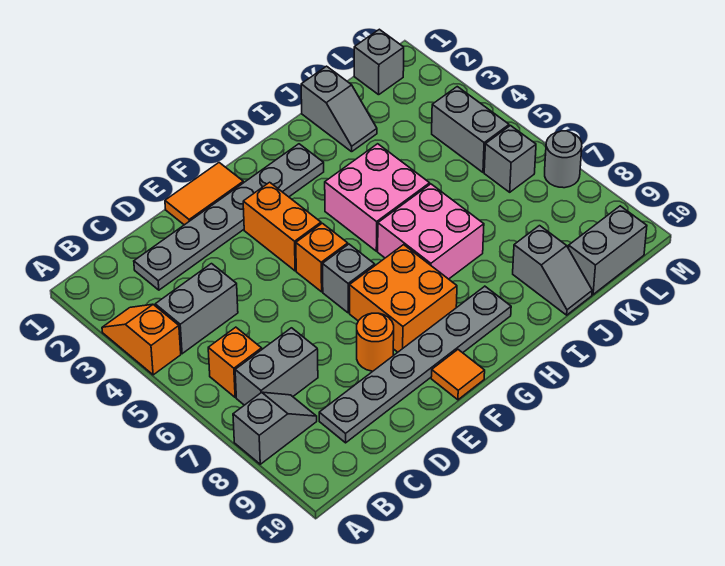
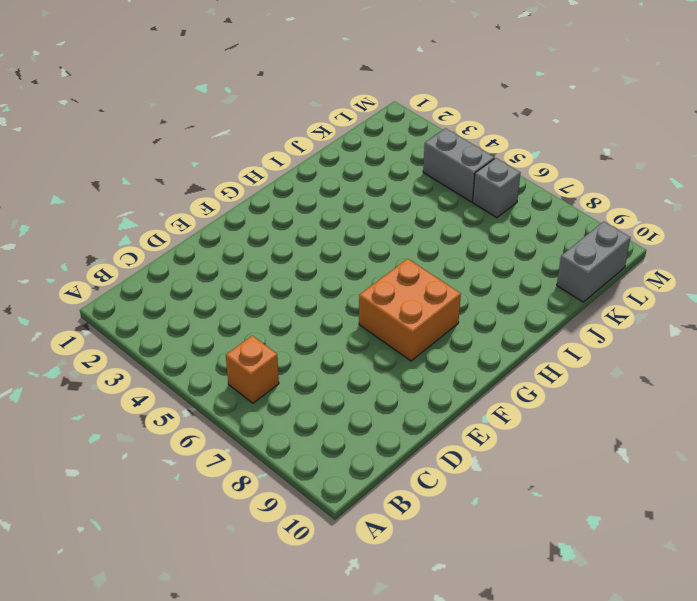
none -> orange slope A3:A4 level 1 top 4
none -> grey slope A8:B8 level 1 top A
none -> grey brick B4:C4 level 1

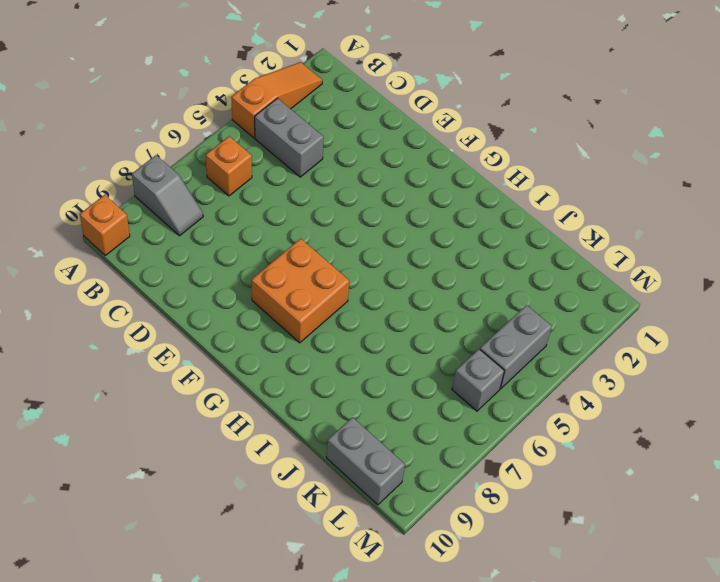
orange slope A2:A4 level 1 top 4 -> orange slope A3:A4 level 1 top 4
orange brick A10 level 1 -> orange brick F5 level 1
none -> grey brick B7:C7 level 1
none -> grey plate C2:H2 level 1
none -> grey plate C9:H9 level 1

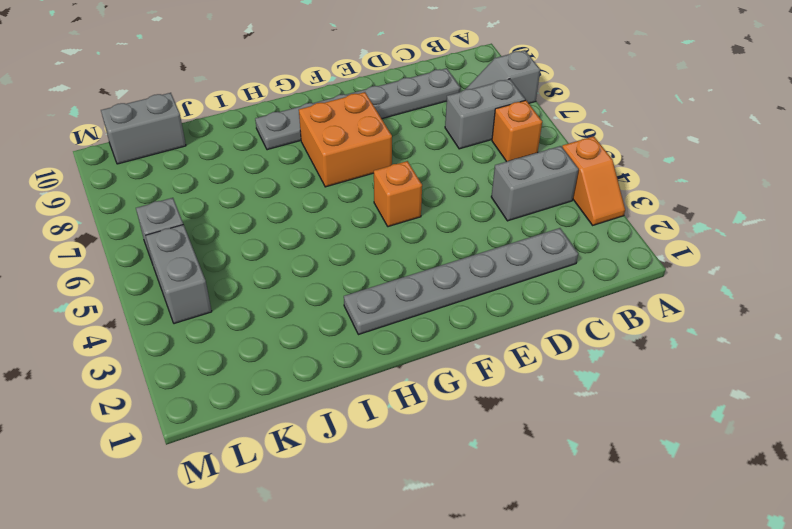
none -> orange tile E1:F1 level 1
none -> orange round brick E8 level 1
none -> orange brick F3:F4 level 1

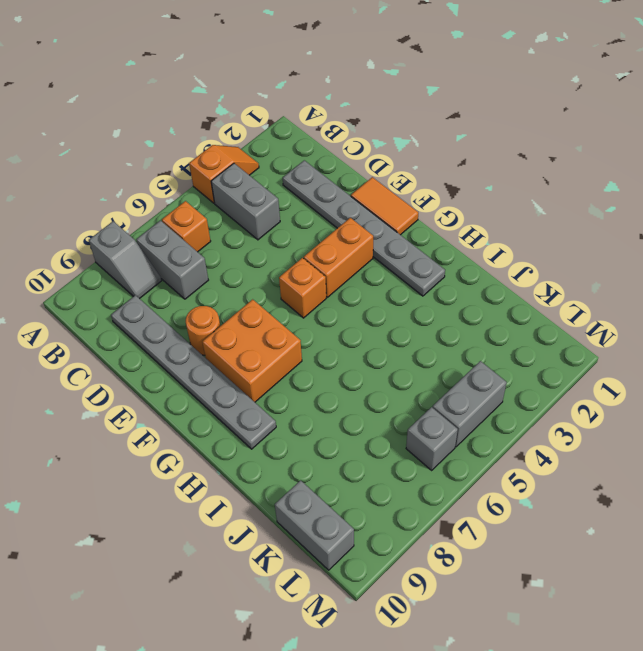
none -> grey brick F6 level 1
none -> orange tile F10 level 1
none -> pink brick H4:I5 level 1

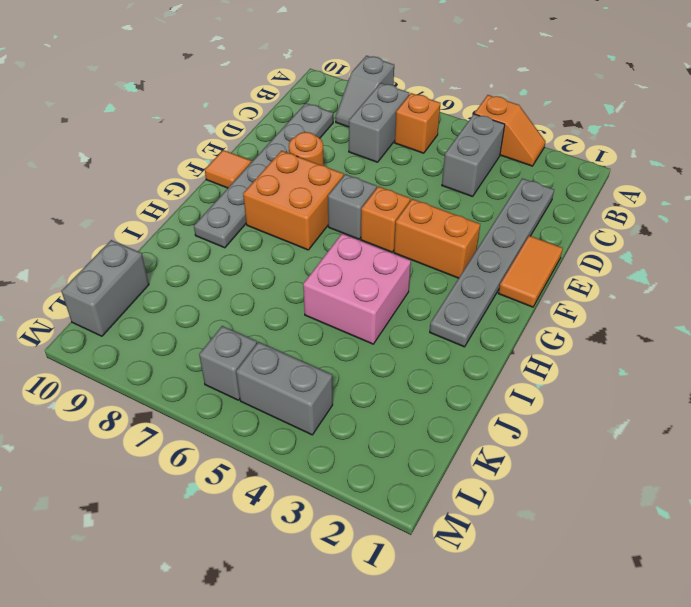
none -> pink brick H6:I7 level 1
none -> grey slope J1:J2 level 1 top 1
none -> grey slope J9:J10 level 1 top 9

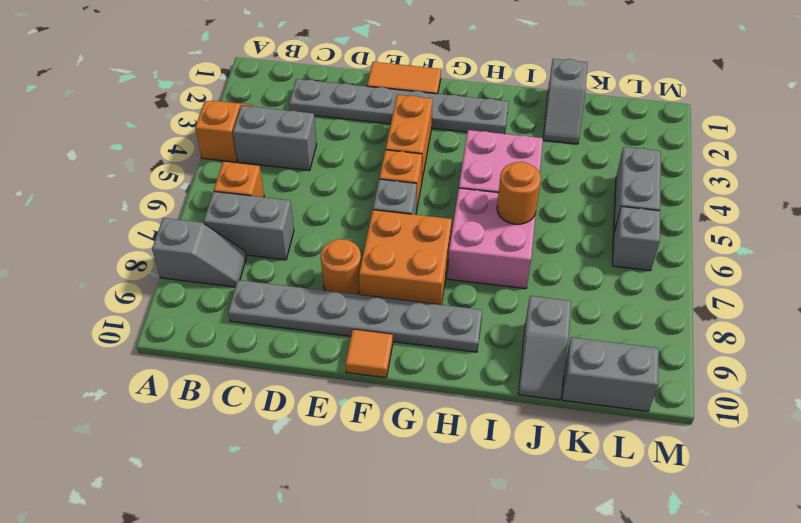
orange round brick I6 level 2 -> none
none -> grey brick L1 level 1
none -> grey round brick M7 level 1

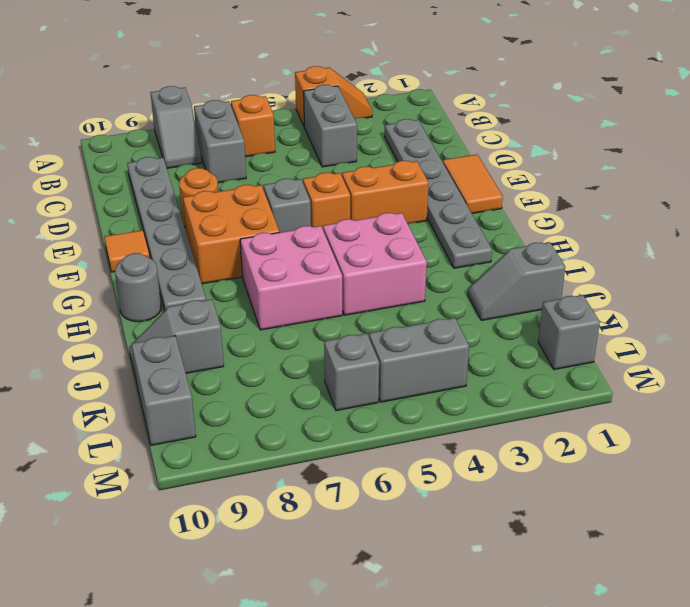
grey round brick H10 level 1 -> grey round brick M7 level 1

